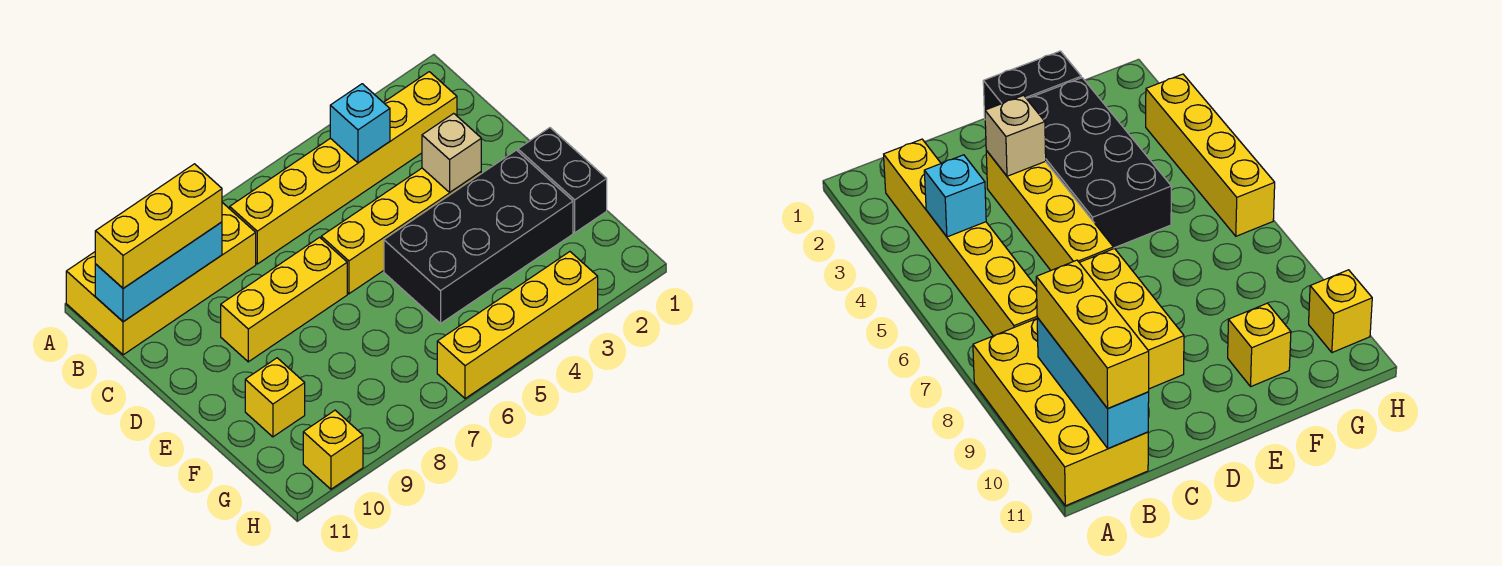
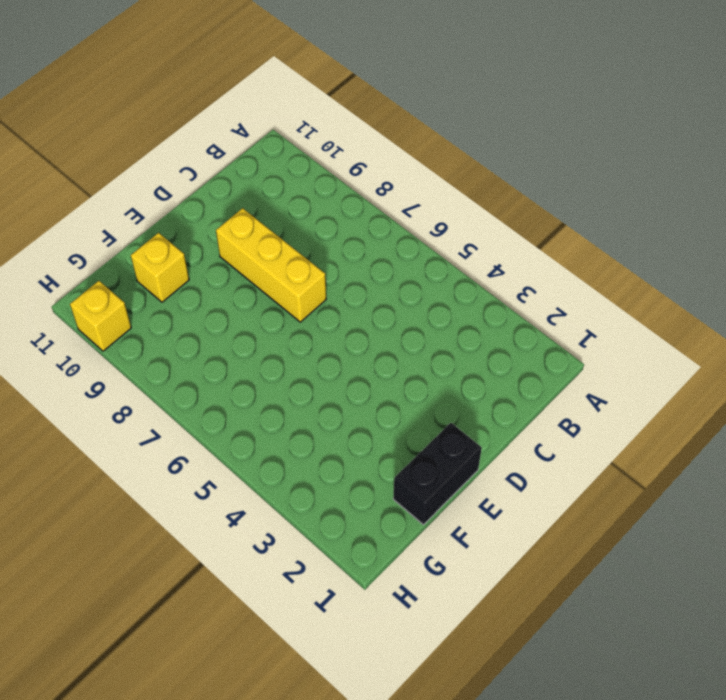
none -> yellow brick A8:B11 level 1
none -> yellow brick B2:B7 level 1
none -> yellow brick D3:D6 level 1

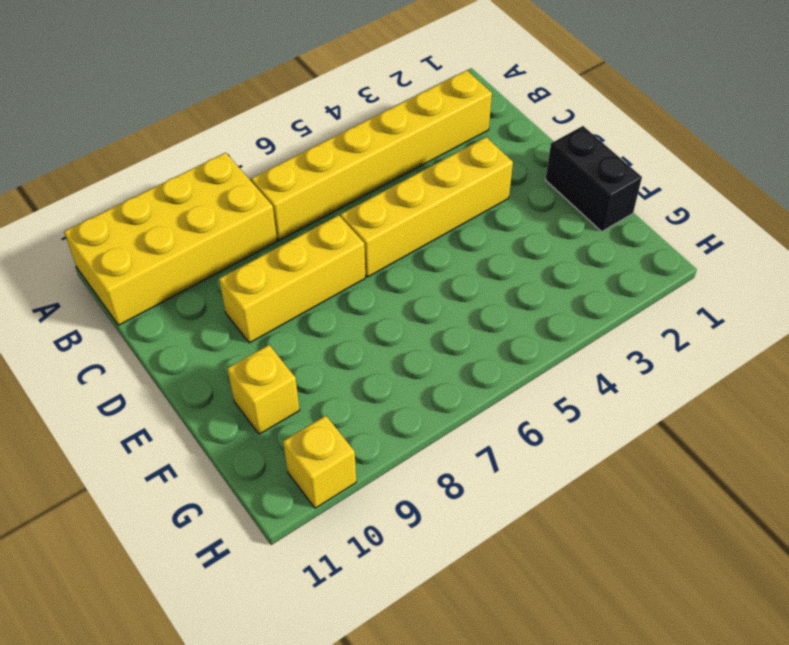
none -> black brick E2:F5 level 1
none -> yellow brick H3:H6 level 1
none -> cyan brick B4 level 2

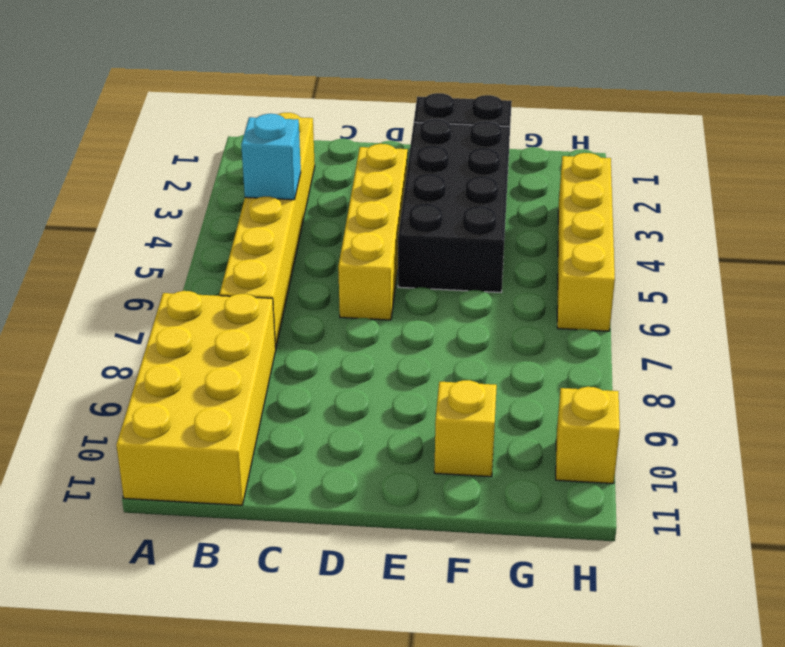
none -> yellow brick D7:D9 level 1
none -> cyan brick B9:B11 level 2
none -> tan brick D3 level 2

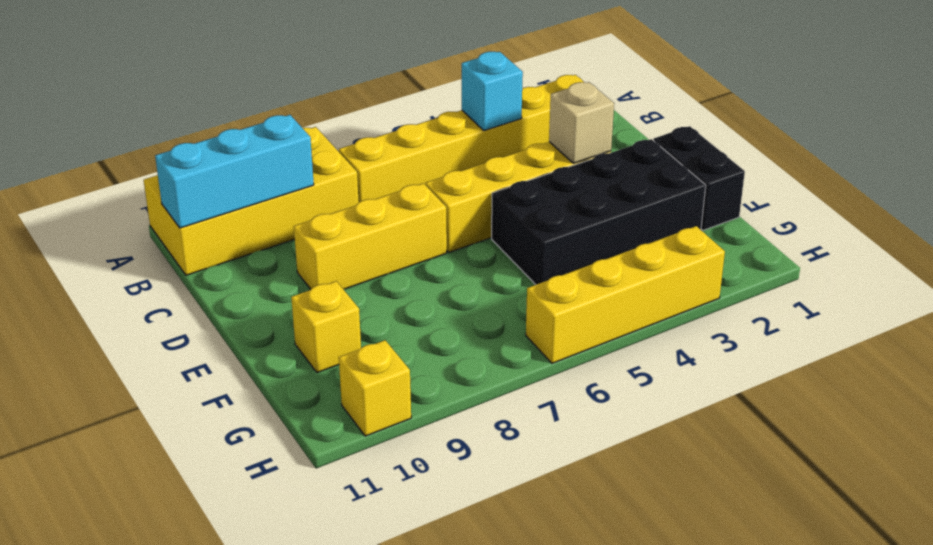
none -> yellow brick B9:B11 level 3

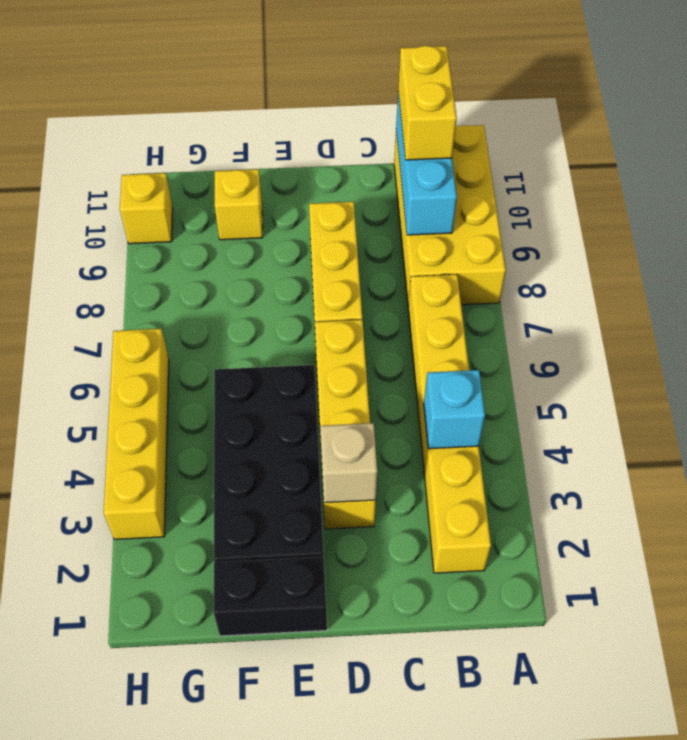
yellow brick B10:B11 level 3 -> yellow brick B9:B11 level 3

